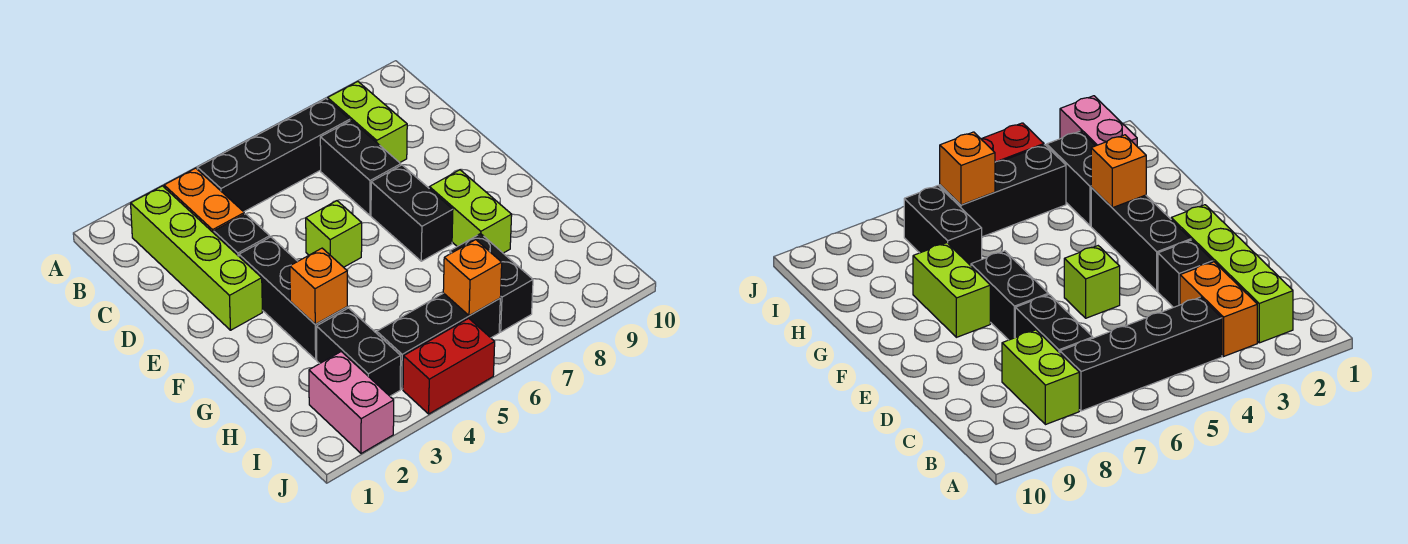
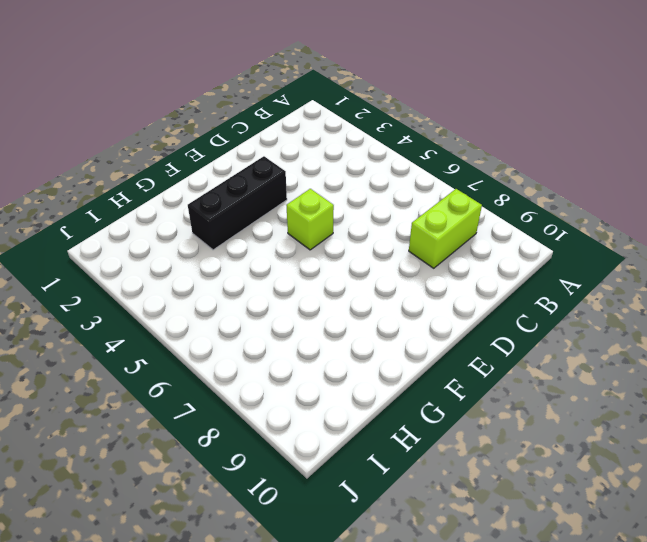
none -> lime brick B2:E2 level 1
none -> orange brick B3:C3 level 1
none -> black brick B4:B7 level 1

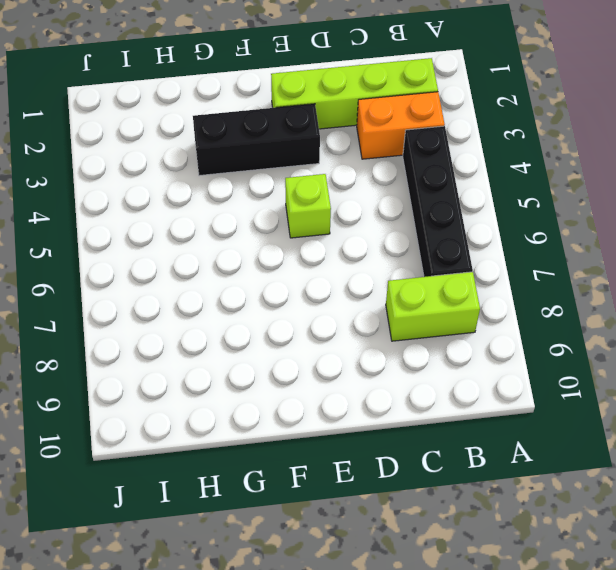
none -> black brick C7:D7 level 1
none -> black brick D3 level 1
none -> black brick E7:F7 level 1

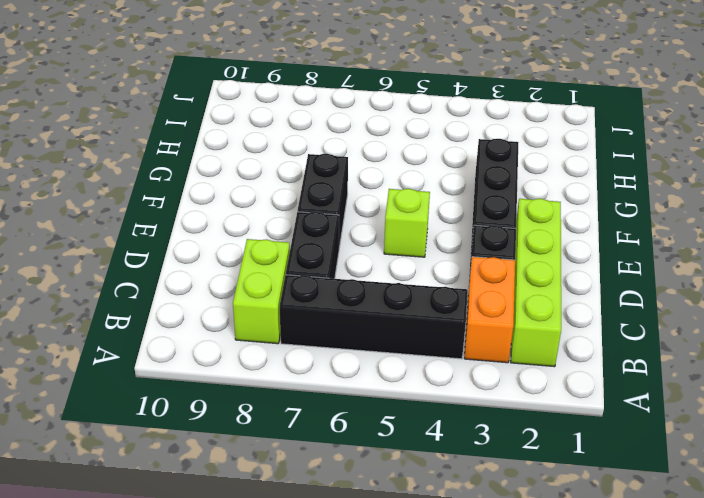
none -> lime brick F8:G8 level 1
none -> black brick H3:I3 level 1
none -> black brick H7:I7 level 1

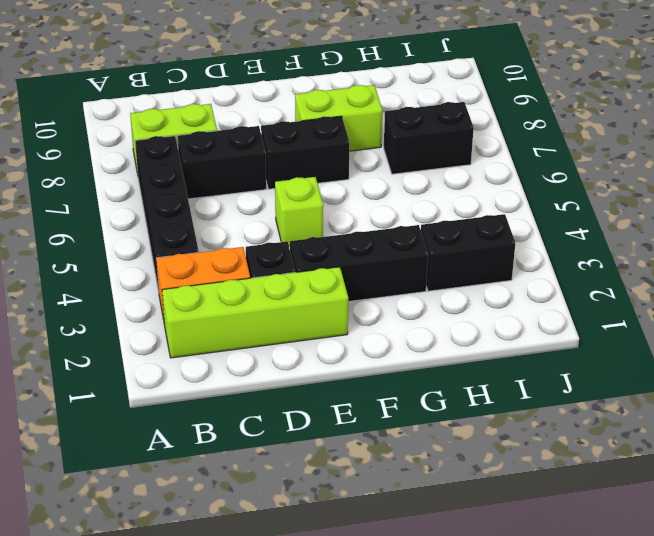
none -> pink brick I2:J2 level 1
none -> black brick I4:I6 level 1
none -> red brick J4:J5 level 1

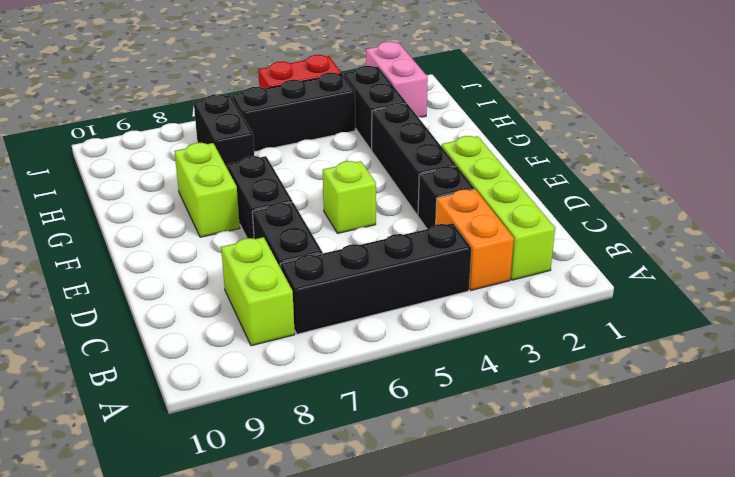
none -> orange brick G3 level 2
none -> orange brick I6 level 2

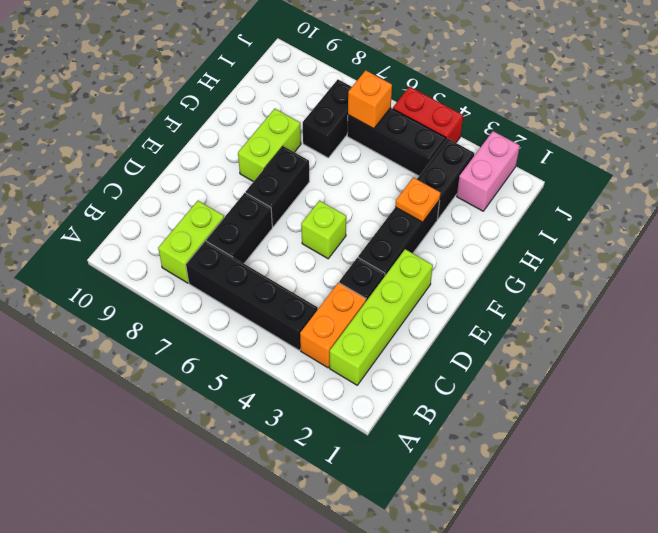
orange plate G3 level 2 -> orange brick G3 level 2

